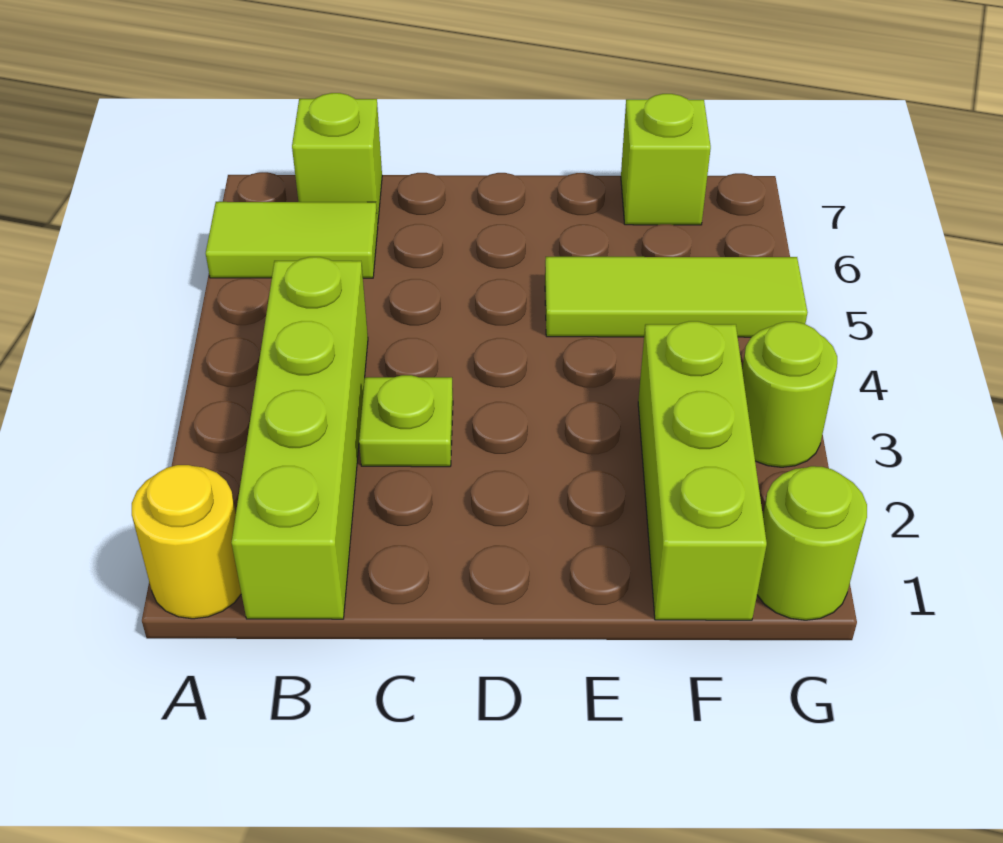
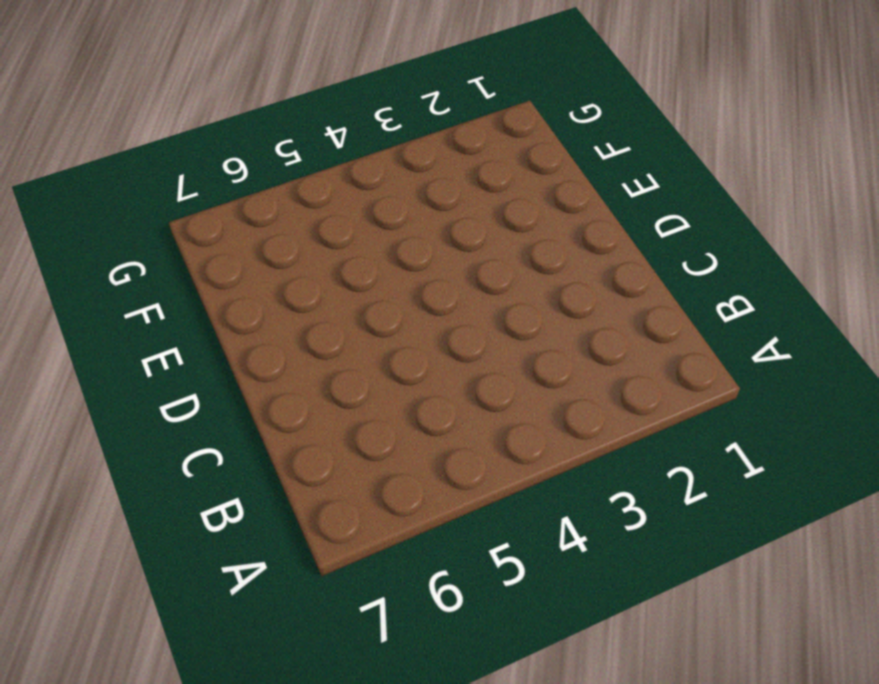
none -> yellow round brick A1 level 1
none -> lime tile A6:B6 level 1

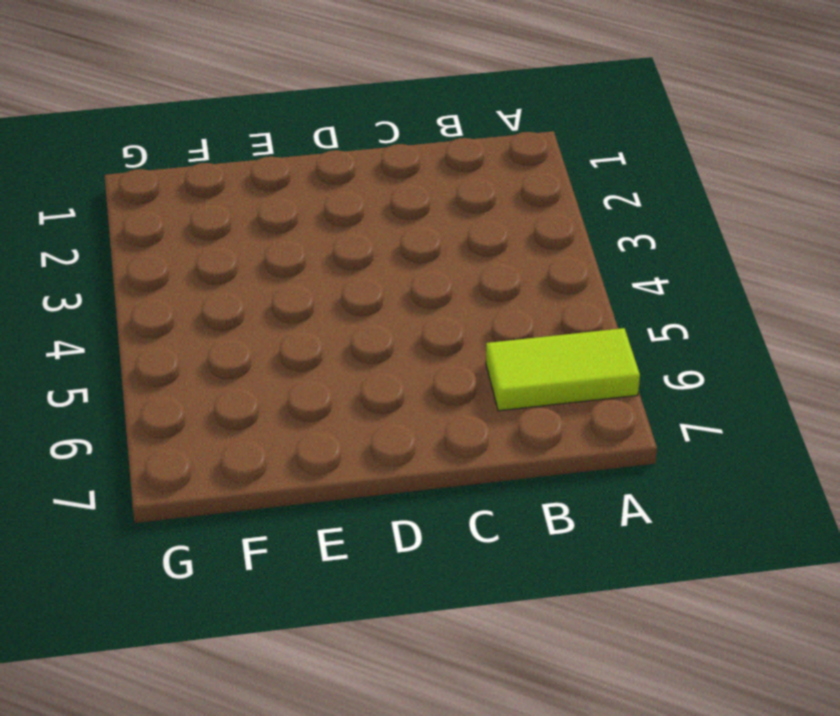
none -> yellow round brick A1 level 1
none -> lime brick B1:B4 level 1

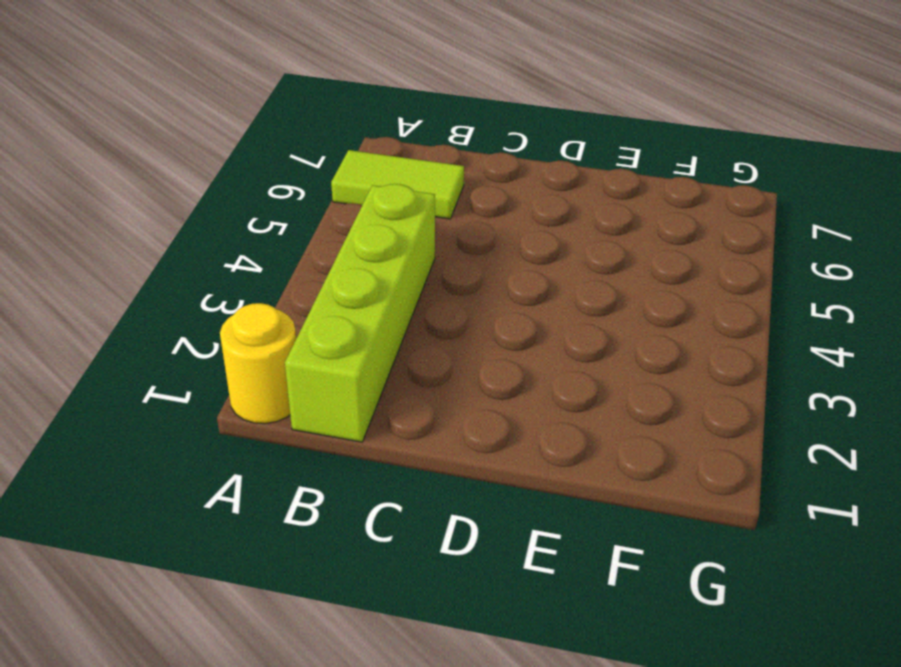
none -> lime brick B7 level 1
none -> lime plate C3 level 1

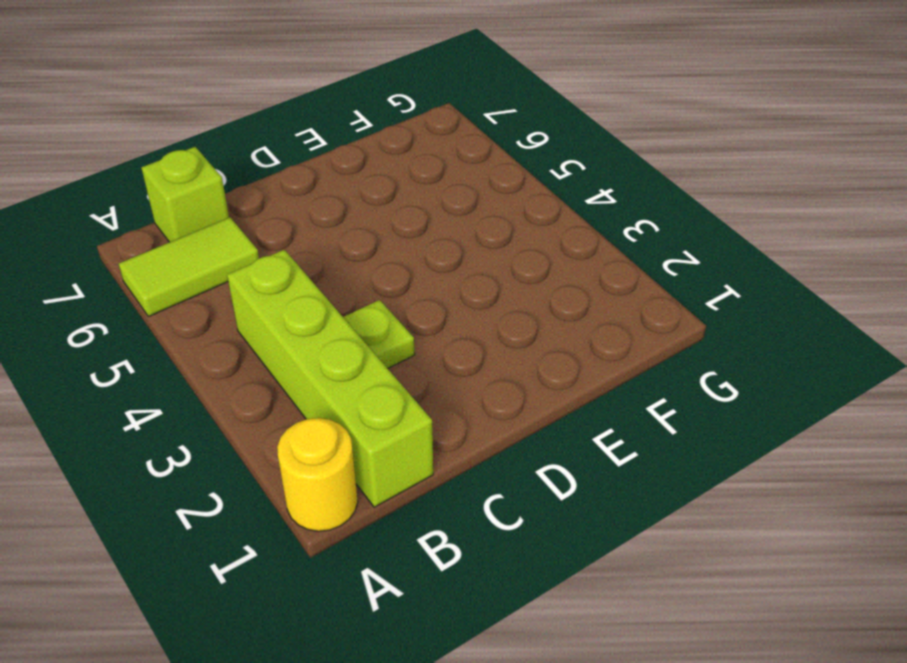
none -> lime tile E5:G5 level 1
none -> lime brick F1:F3 level 1

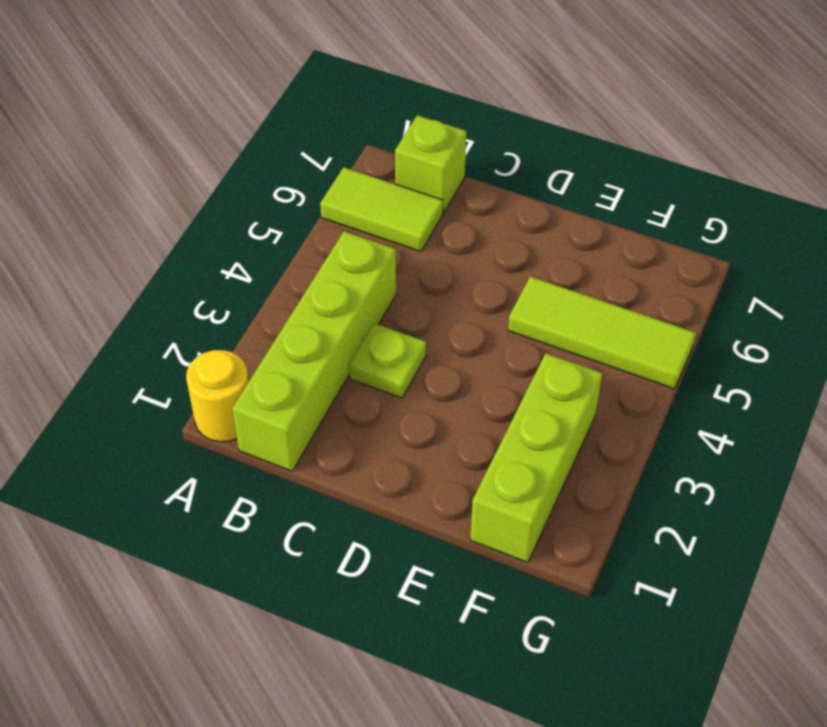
none -> lime brick F7 level 1
none -> lime round brick G1 level 1

